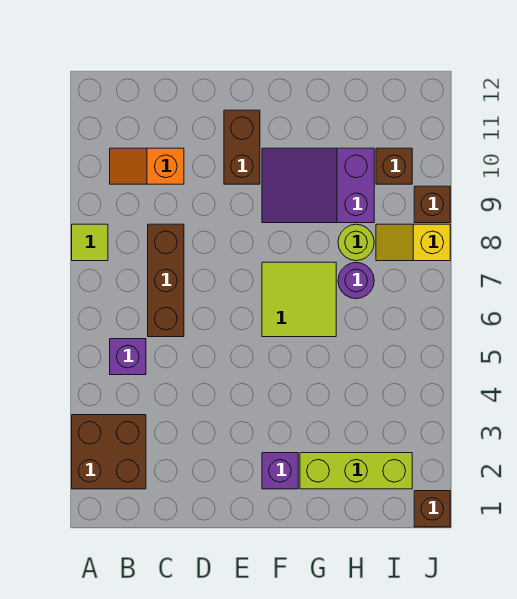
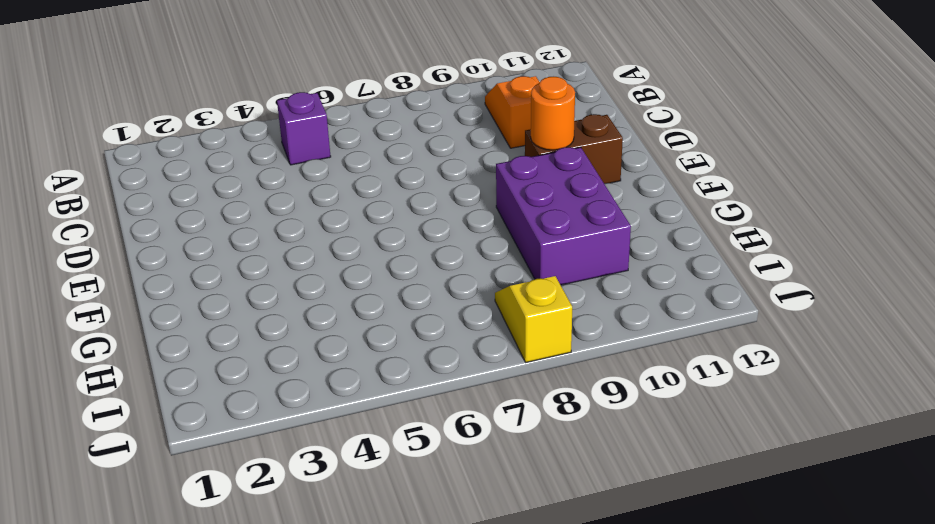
orange round brick E10 level 2 -> none
purple brick F9:H10 level 1 -> purple slope F9:H10 level 1 top H
none -> brown brick A2:B3 level 1
none -> lime tile A8 level 1
none -> brown brick C6:C8 level 1

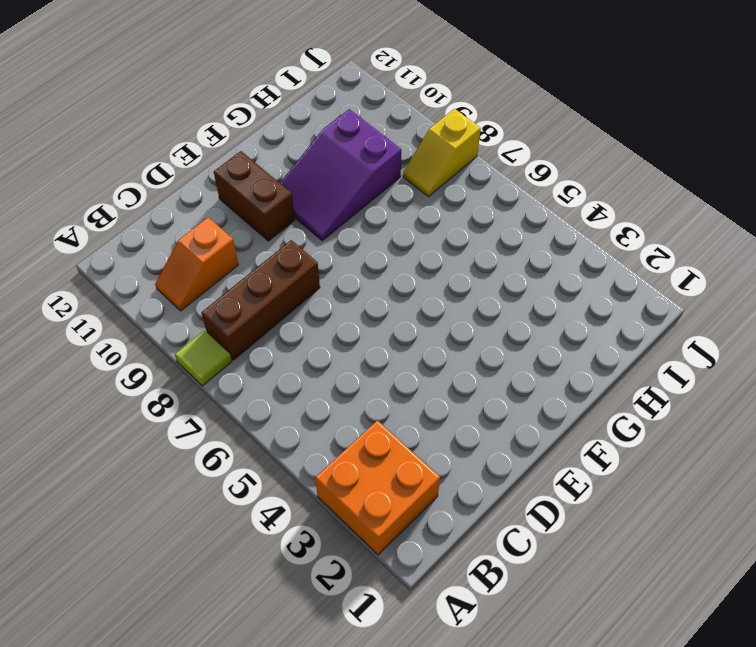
orange brick A2:B3 level 1 -> brown brick A2:B3 level 1
brown brick B8:D8 level 1 -> brown brick C6:C8 level 1
none -> purple brick B5 level 1
none -> purple brick F2 level 1
none -> lime tile F6:G7 level 1

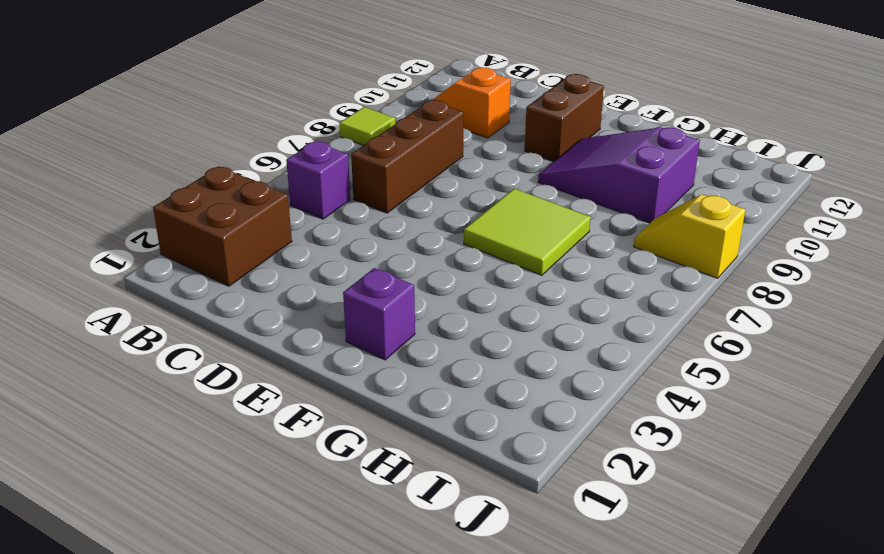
none -> lime brick G2:I2 level 1
none -> purple round brick H7 level 1
none -> lime round brick H8 level 1

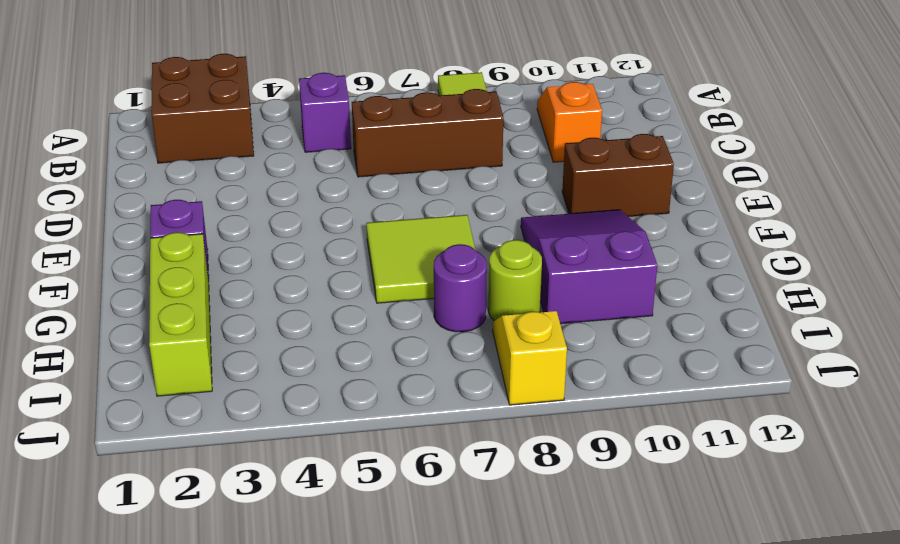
none -> brown brick I10 level 1
none -> brown brick J1 level 1
none -> brown brick J9 level 1

